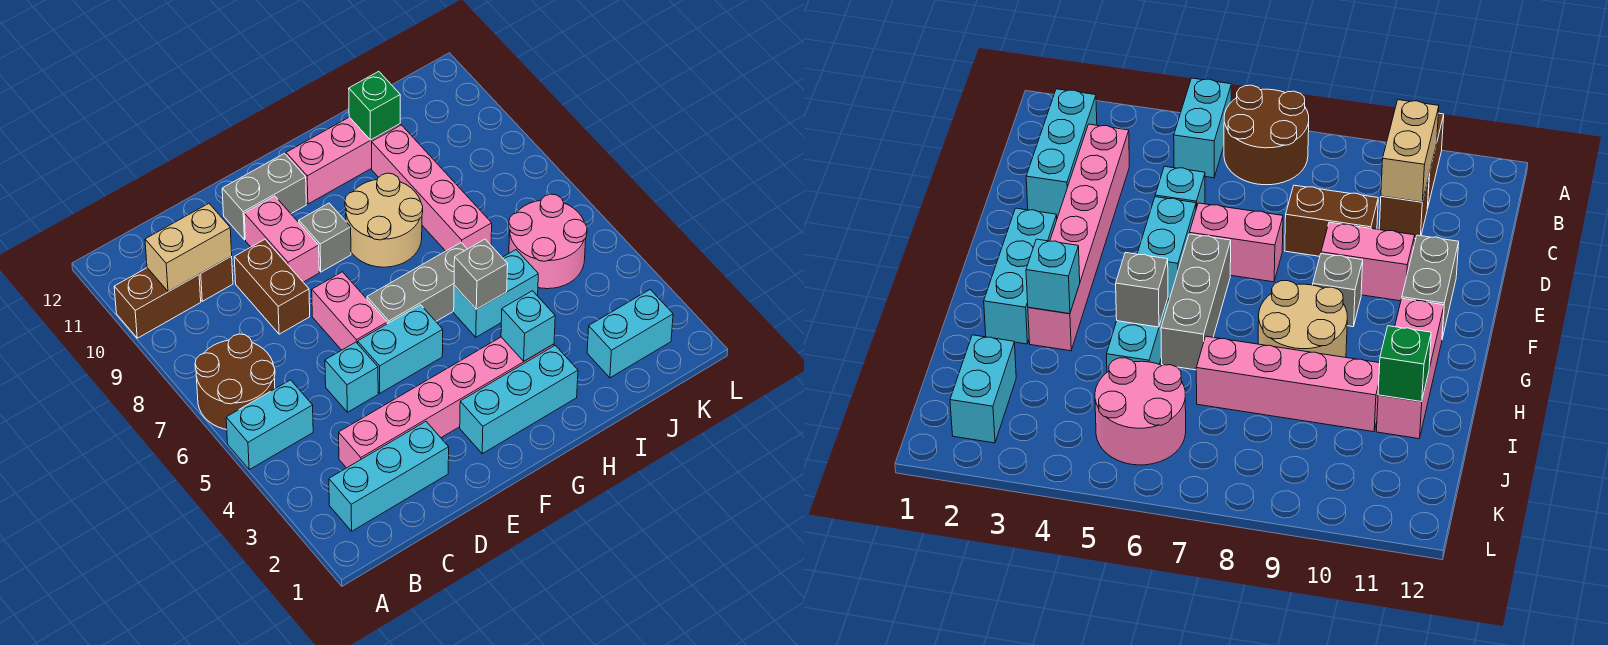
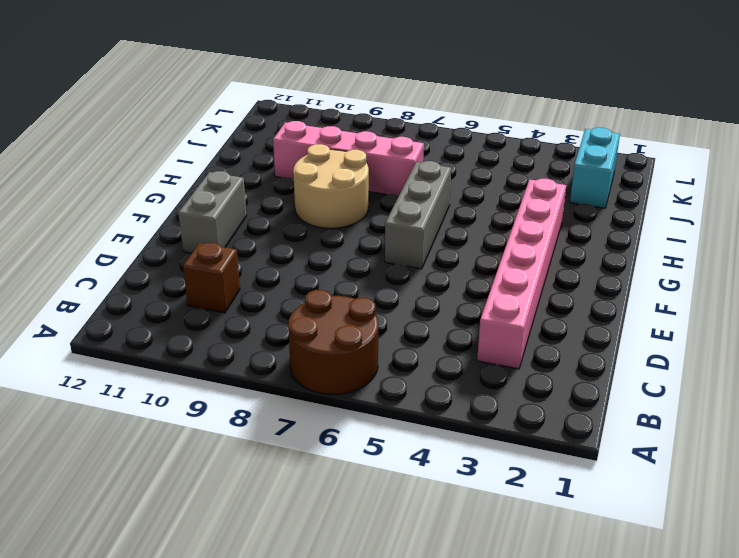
none -> cyan brick A5:B5 level 1
none -> brown brick A10:B10 level 1
none -> cyan brick B2:D2 level 1

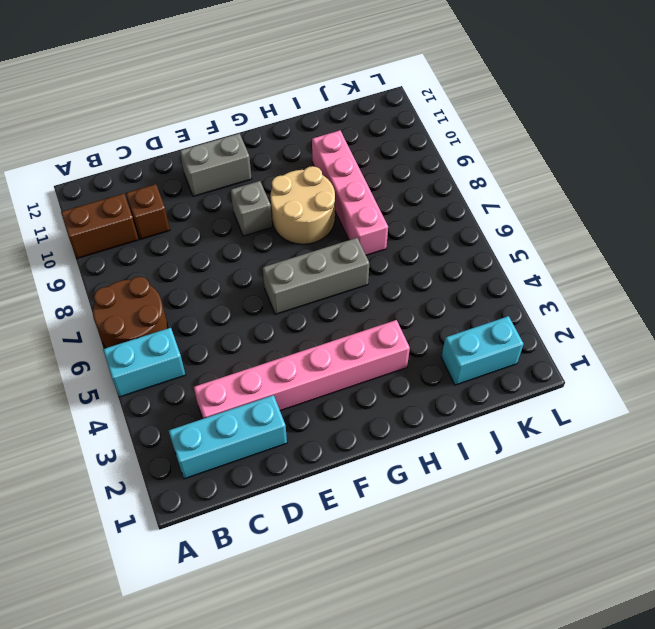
none -> cyan brick D5 level 1
none -> brown brick D8:D9 level 1
none -> cyan brick E5:F5 level 1

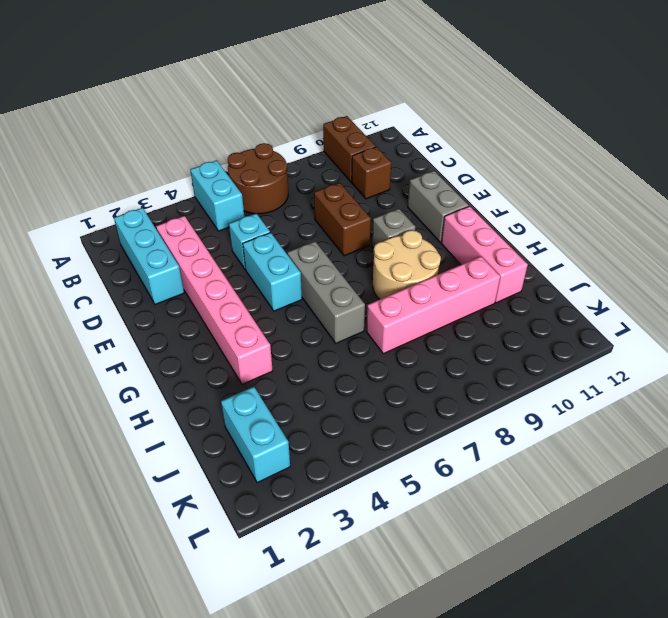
brown brick D8:E8 level 1 -> brown brick D8:D9 level 1
none -> pink brick E6:E7 level 1
none -> pink brick E9:E10 level 1
none -> cyan brick F2:H2 level 1

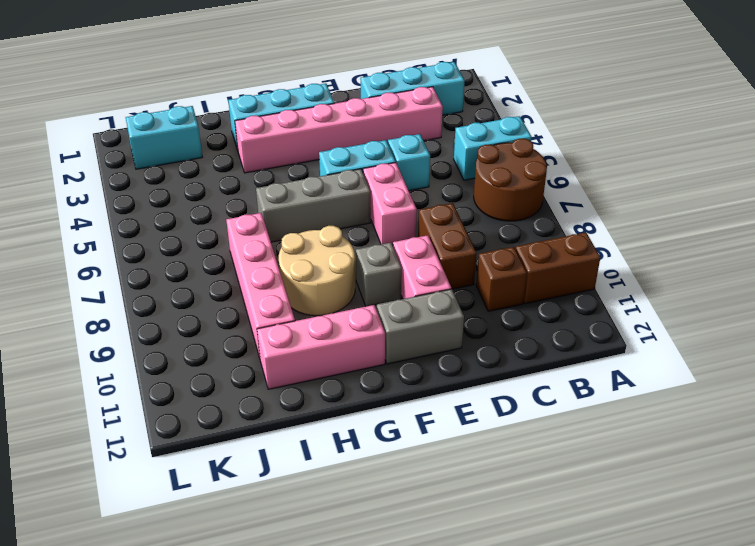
none -> cyan brick H5:I5 level 1
none -> pink round brick J5:K6 level 1
none -> tan brick B10:C10 level 2

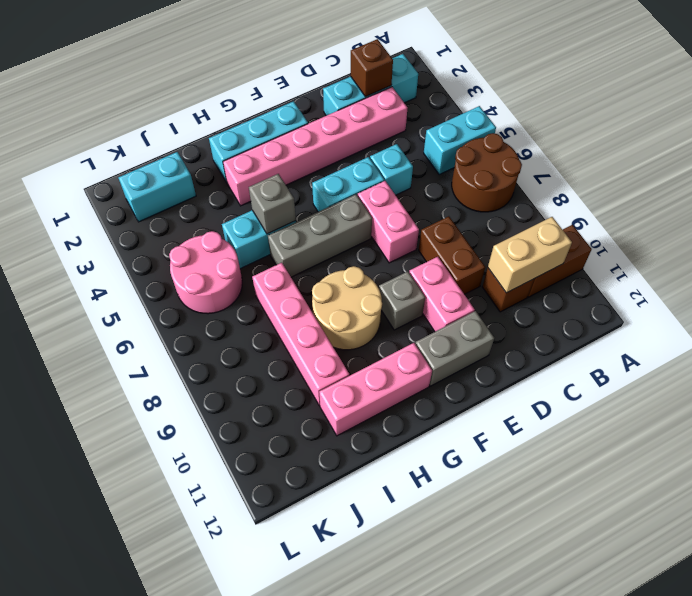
brown brick C2 level 2 -> none
none -> cyan brick H3 level 2
none -> green brick I11 level 2

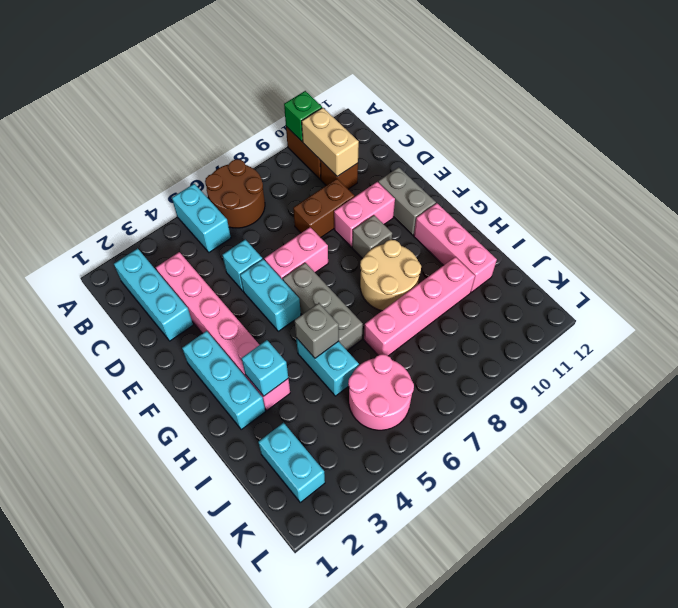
green brick A10 level 2 -> green brick I11 level 2

